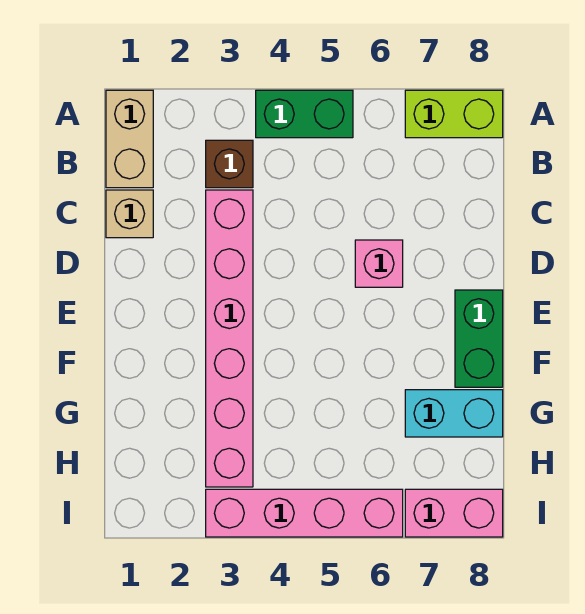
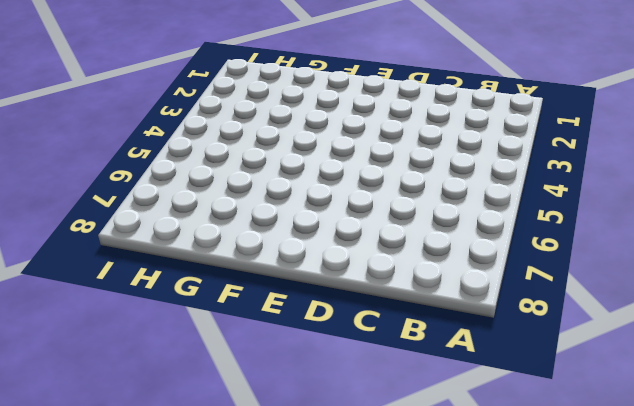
none -> tan brick A1:B1 level 1
none -> green brick A4:A5 level 1

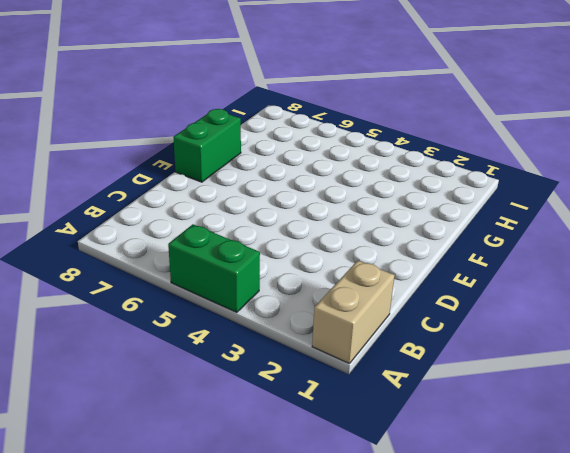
none -> lime brick A7:A8 level 1
none -> brown brick B3 level 1

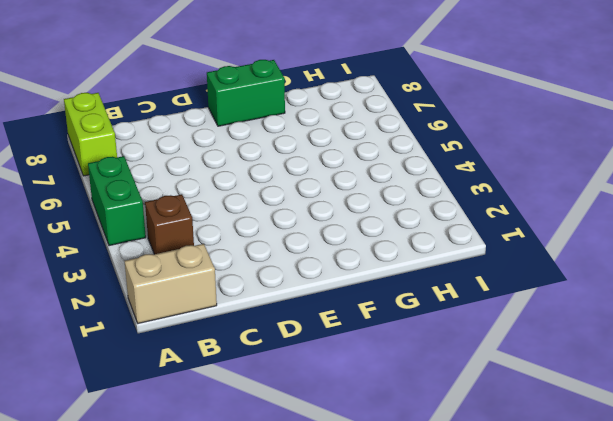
none -> tan brick C1 level 1
none -> pink brick C3:H3 level 1

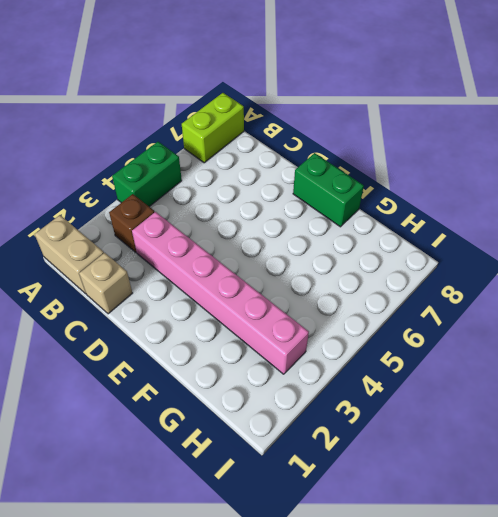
none -> pink brick D6 level 1
none -> cyan brick G7:G8 level 1

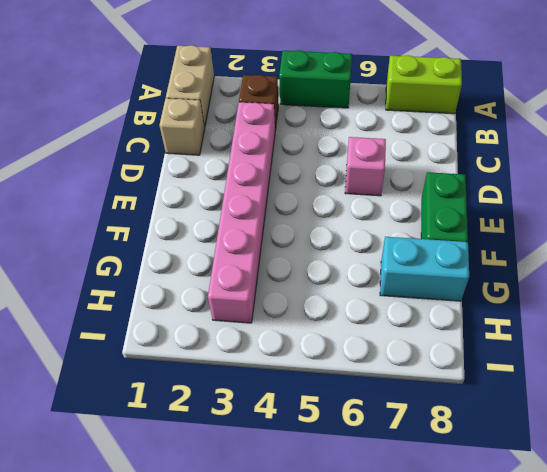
none -> pink brick I3:I6 level 1
none -> pink brick I7:I8 level 1

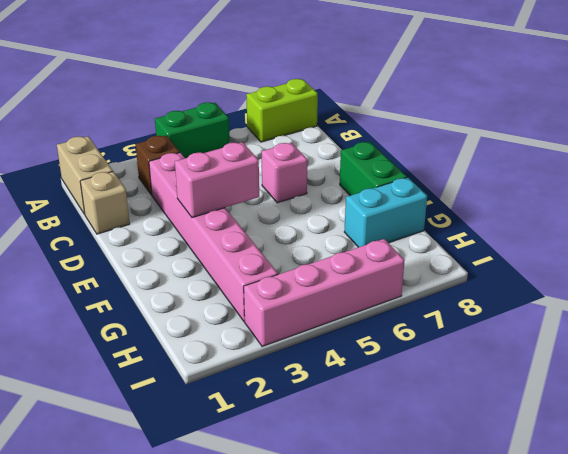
pink brick E3:E4 level 2 -> pink brick I7:I8 level 1

